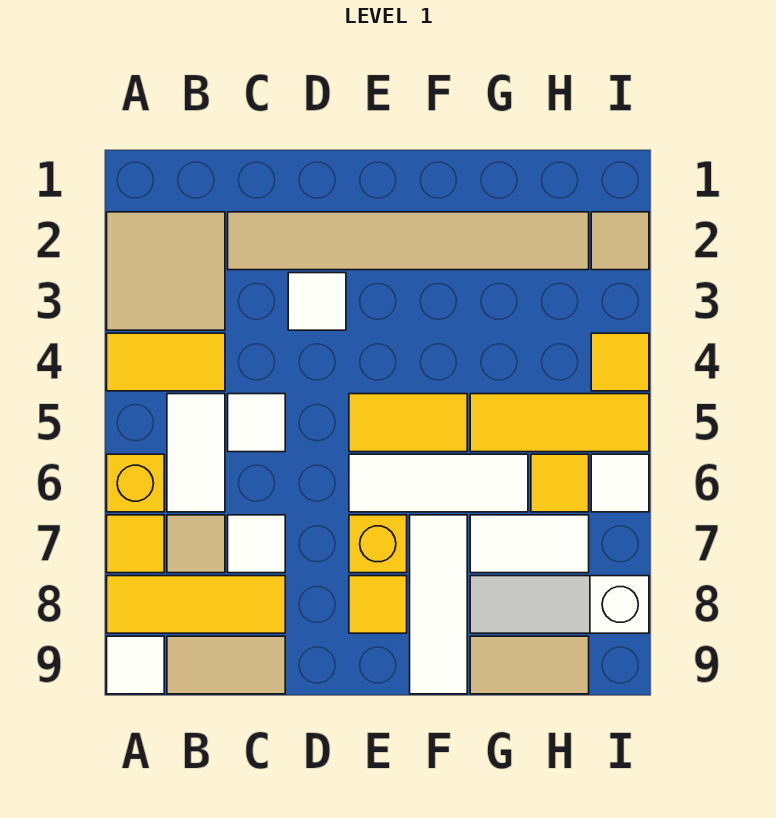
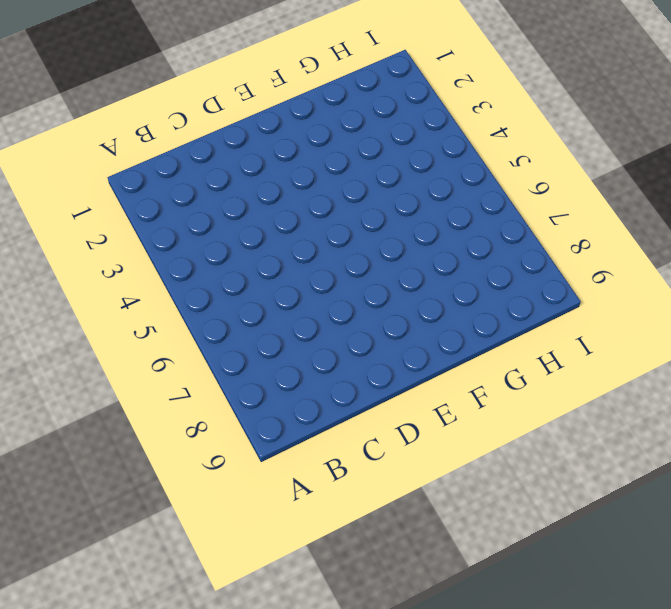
none -> tan tile A2:B3 level 1
none -> yellow tile A4:B4 level 1
none -> yellow brick A6 level 1

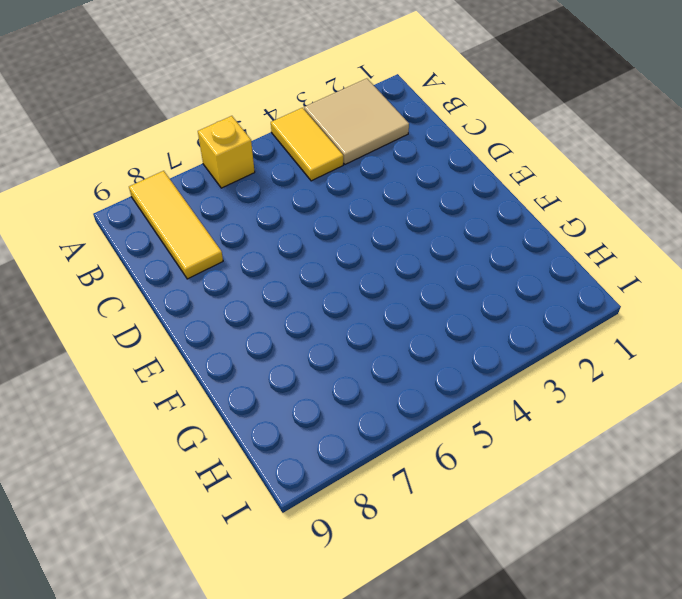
none -> yellow tile A7 level 1
none -> white tile A9 level 1
none -> white tile B5:B6 level 1

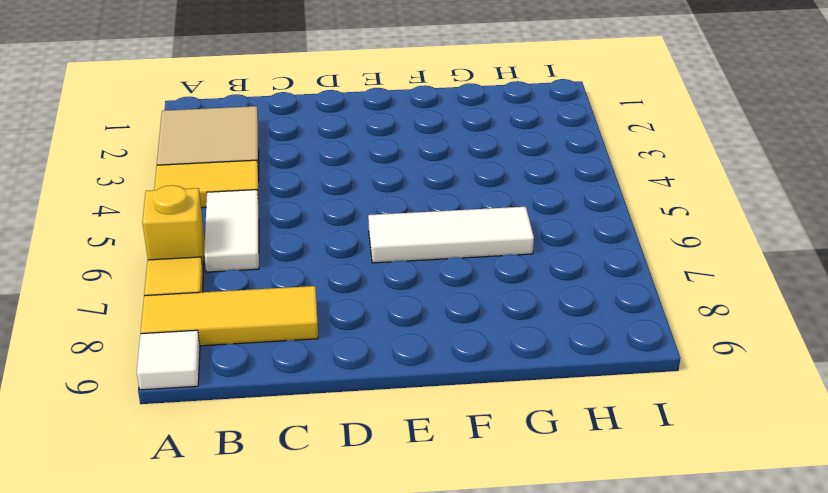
none -> tan tile B7 level 1
none -> tan tile B9:C9 level 1
none -> tan tile C2:H2 level 1

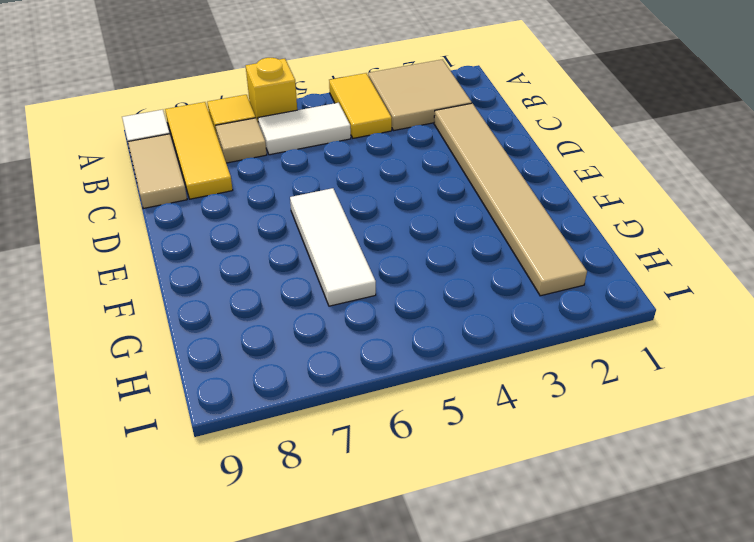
none -> white tile C5 level 1
none -> white tile C7 level 1
none -> white tile D3 level 1

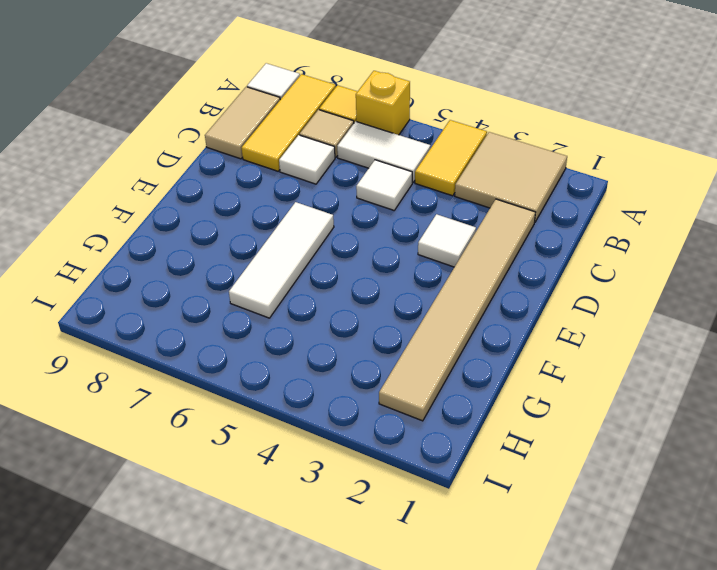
none -> yellow tile E5:F5 level 1
none -> yellow brick E7 level 1
none -> yellow tile E8 level 1

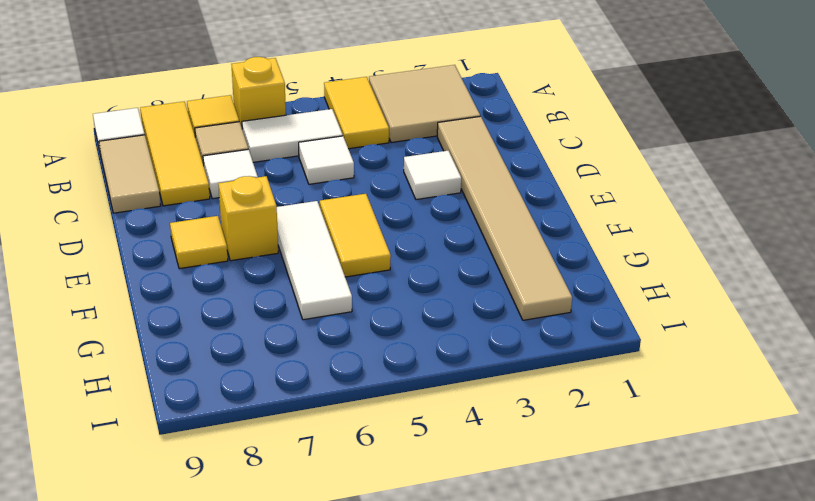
none -> white tile F7:F9 level 1
none -> yellow tile G5:I5 level 1
none -> white tile G7:H7 level 1

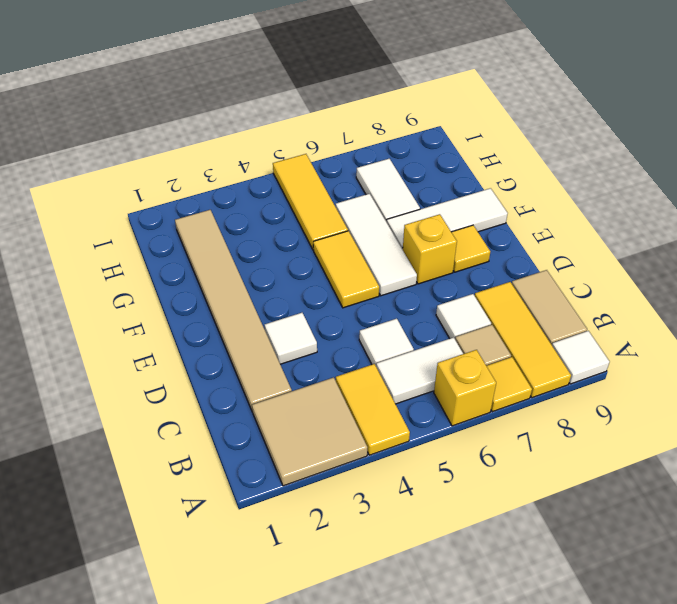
none -> white slope G8:I8 level 1 top I
none -> tan tile G9:H9 level 1
none -> yellow tile H6 level 1

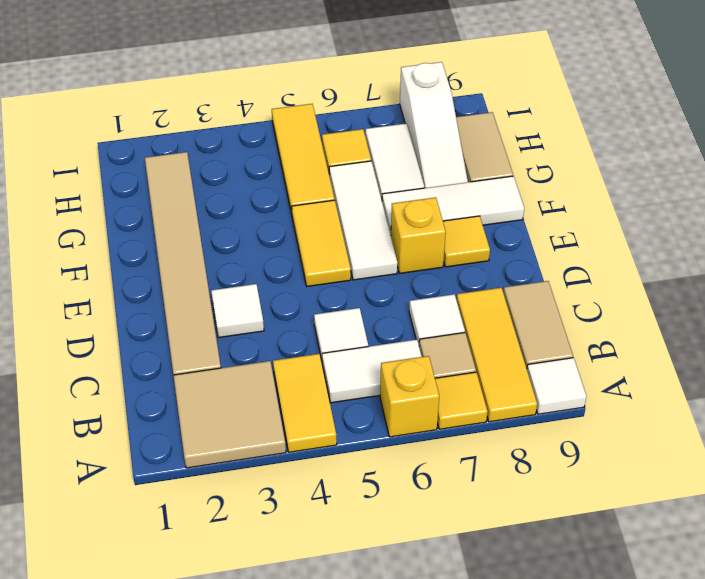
none -> tan tile I2 level 1
none -> yellow tile I4 level 1
none -> white tile I6 level 1

